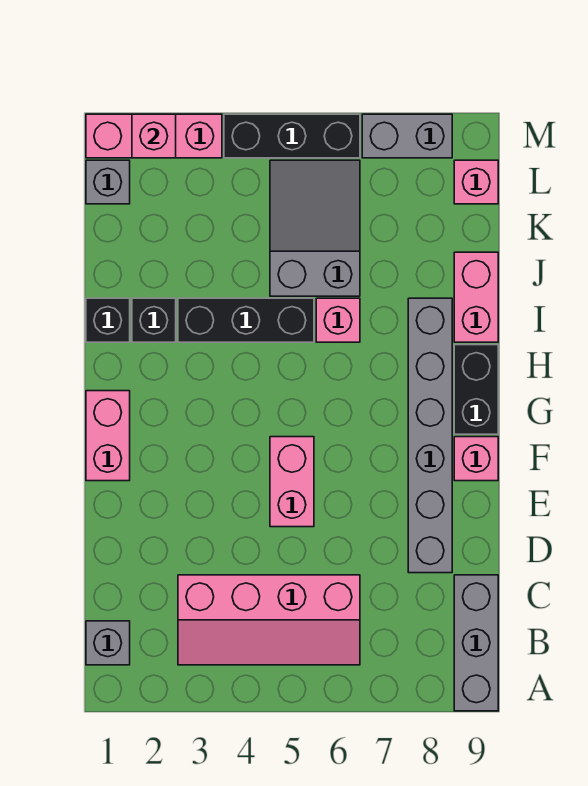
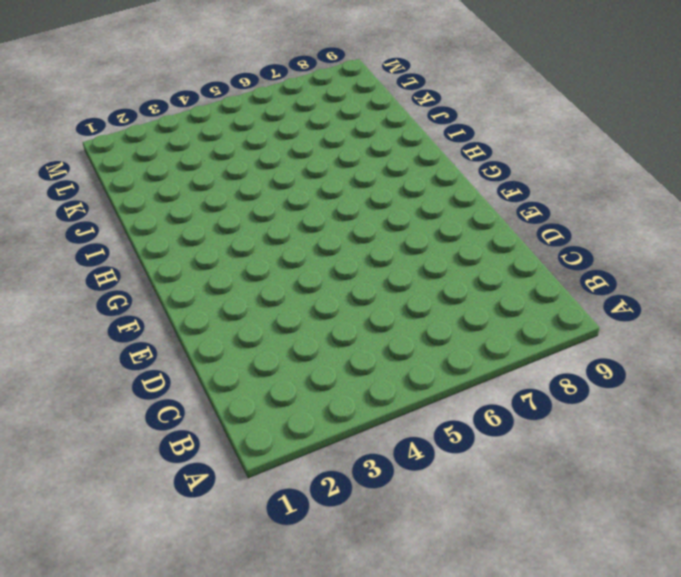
none -> grey brick A9:C9 level 1
none -> grey brick B1 level 1
none -> pink slope B3:C6 level 1 top C

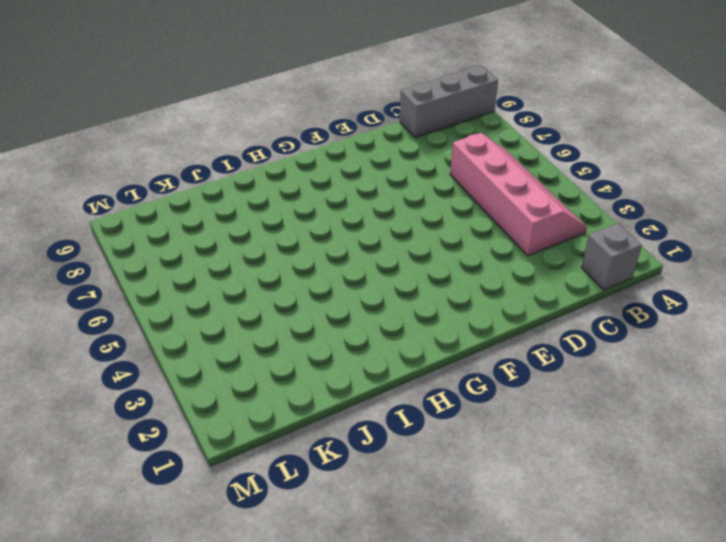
none -> grey brick D8:I8 level 1
none -> pink brick E5:F5 level 1
none -> pink brick F1:G1 level 1

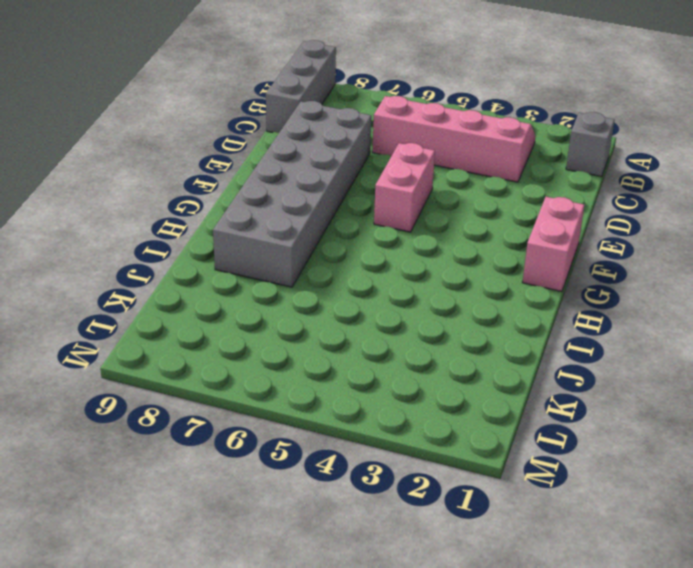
grey brick D7:I8 level 1 -> grey brick D8:I8 level 1
none -> pink brick F9 level 1
none -> black brick G9:H9 level 1
none -> black brick I1 level 1

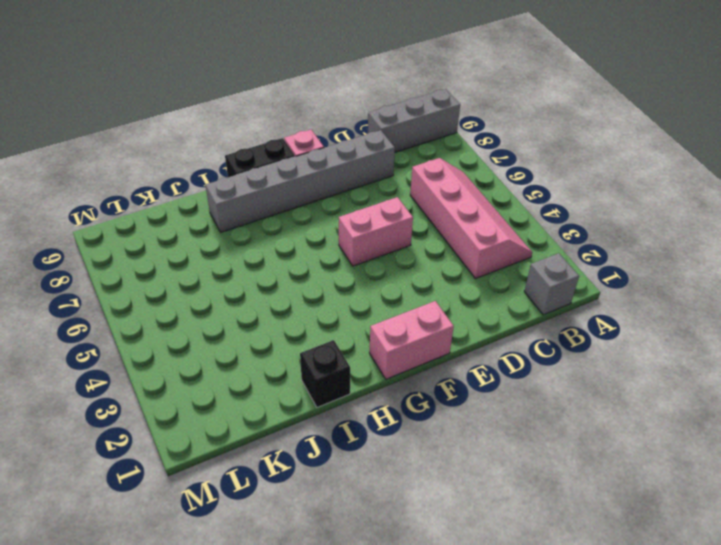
none -> black brick I2 level 1
none -> black brick I3:I5 level 1
none -> pink brick I6 level 1

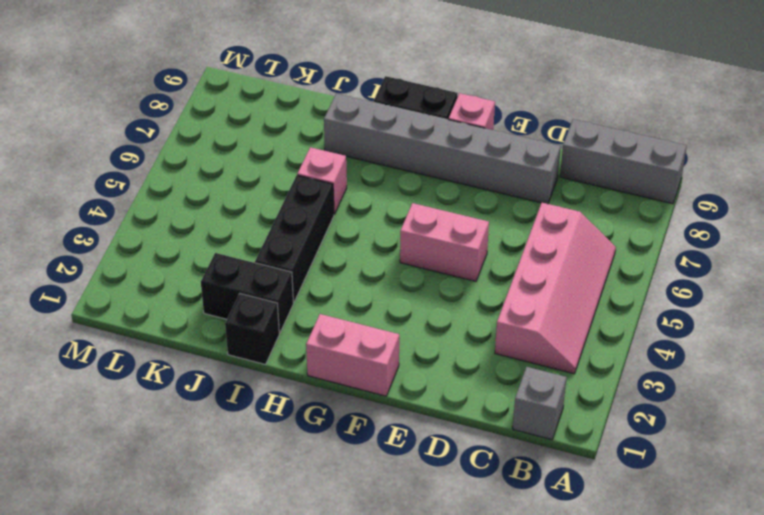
black brick I2:J2 level 1 -> black brick I2 level 1
none -> pink brick I9:J9 level 1
none -> grey slope J5:L6 level 1 top J
none -> grey brick L1 level 1

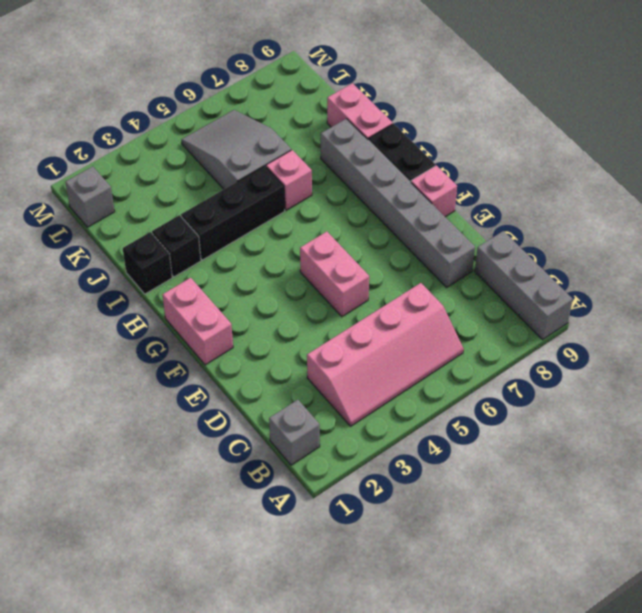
none -> pink brick L9 level 1
none -> pink brick M1:M3 level 1
none -> black brick M4:M6 level 1

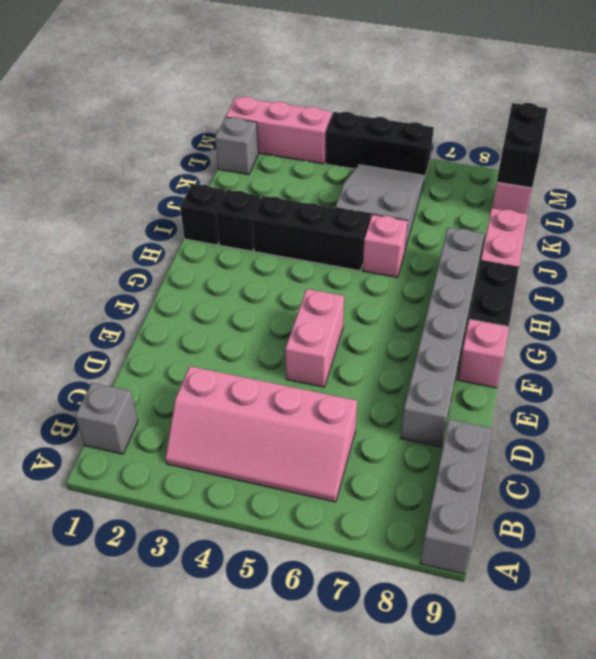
black brick L9:M9 level 2 -> none
none -> pink brick F1:G1 level 1
none -> grey brick M7:M8 level 1
none -> pink brick M2 level 2

